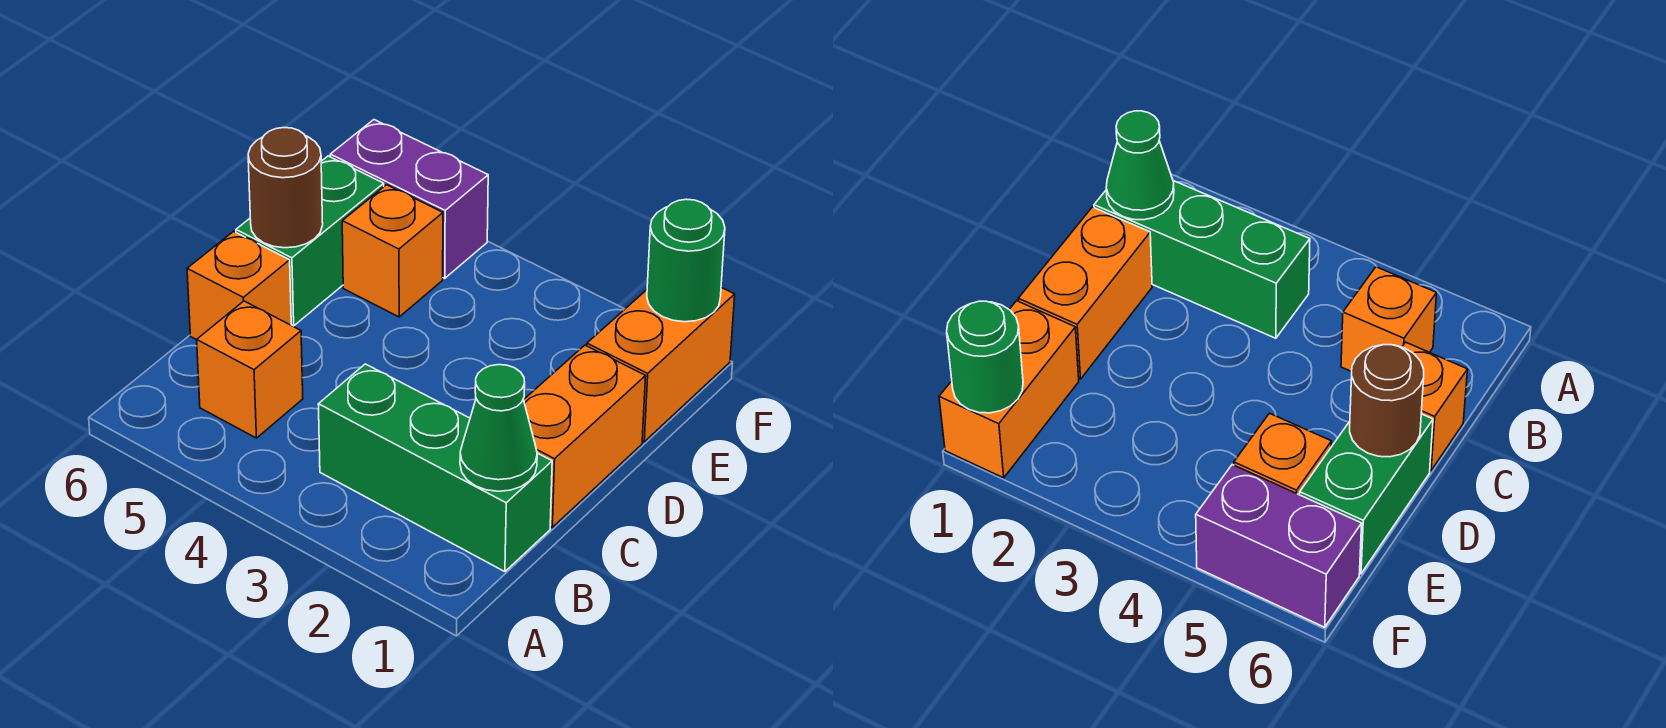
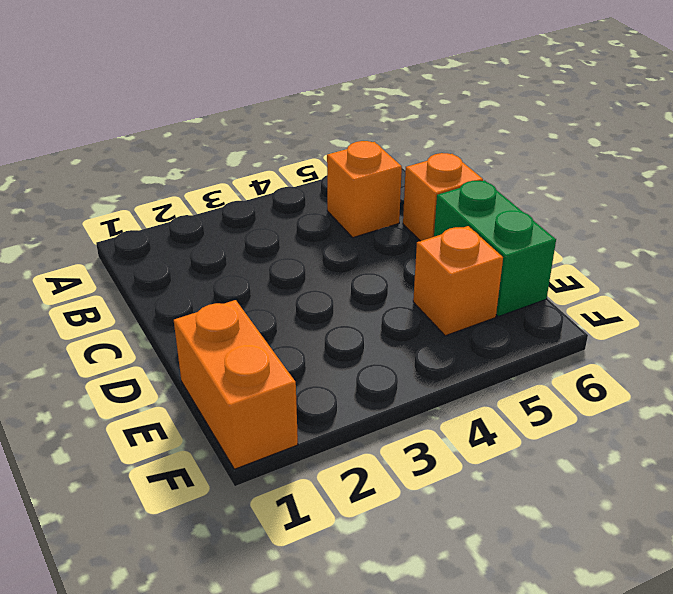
none -> green brick B1:B3 level 1
none -> orange brick C1:D1 level 1

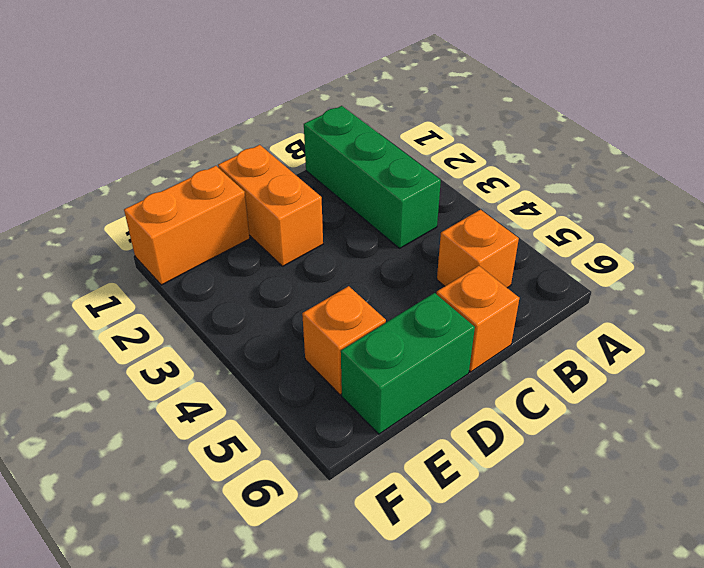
orange brick D1:D2 level 1 -> orange brick C1:D1 level 1
none -> purple brick F5:F6 level 1
none -> green cone B1 level 2

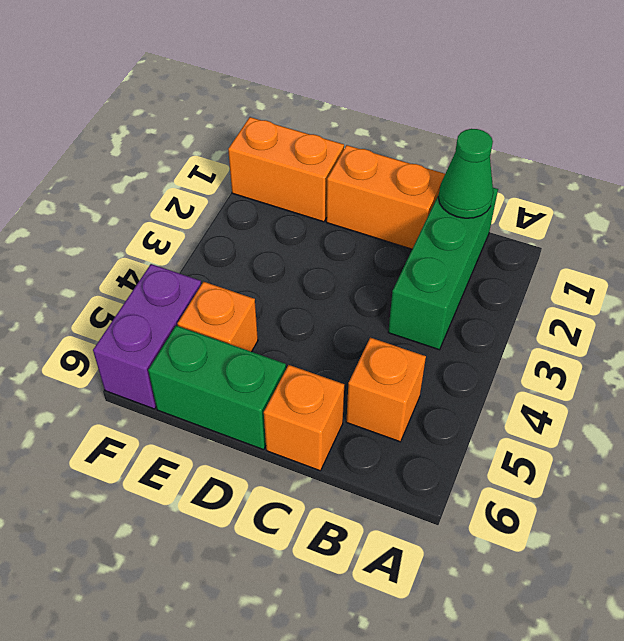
none -> brown round brick D6 level 2
none -> green round brick F1 level 2

